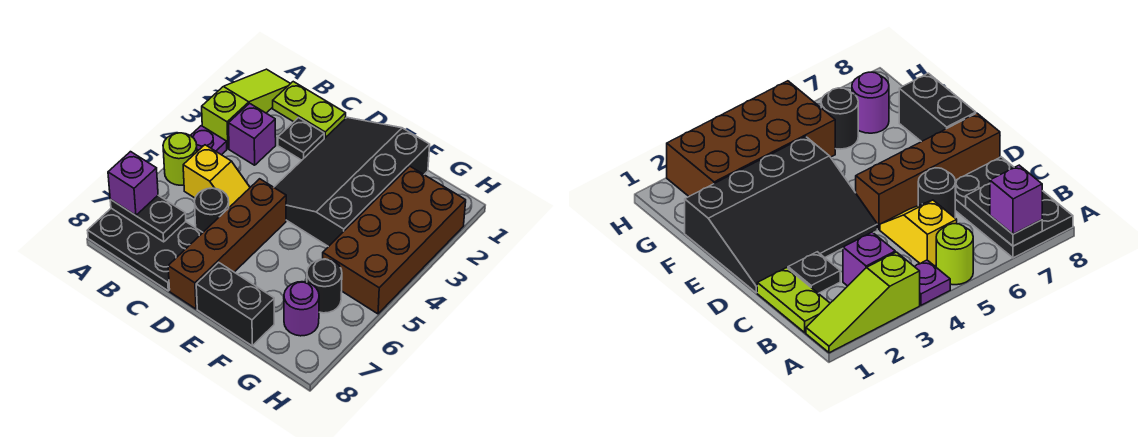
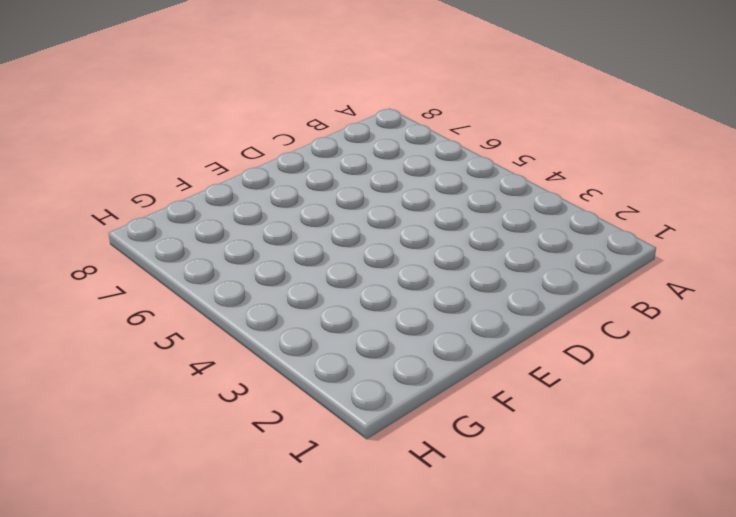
none -> lime slope A1:A3 level 1 top 3
none -> purple plate A4 level 1
none -> lime round brick A5 level 1

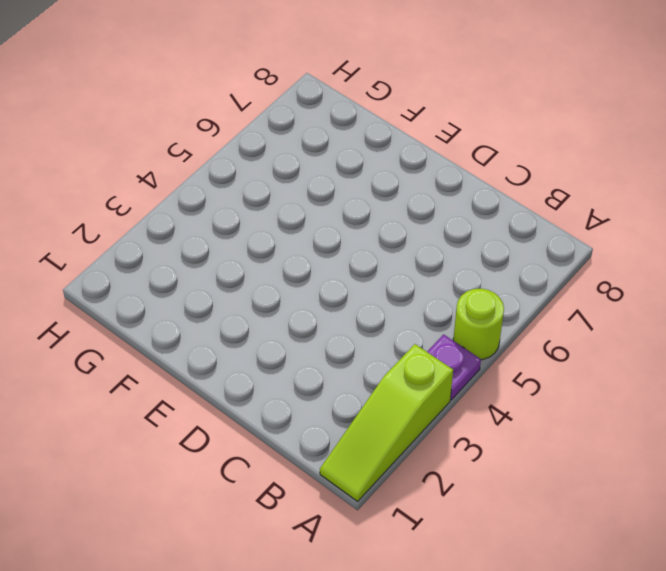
none -> black plate A7:C8 level 1
none -> lime plate B1:C1 level 1
none -> purple brick B3 level 1

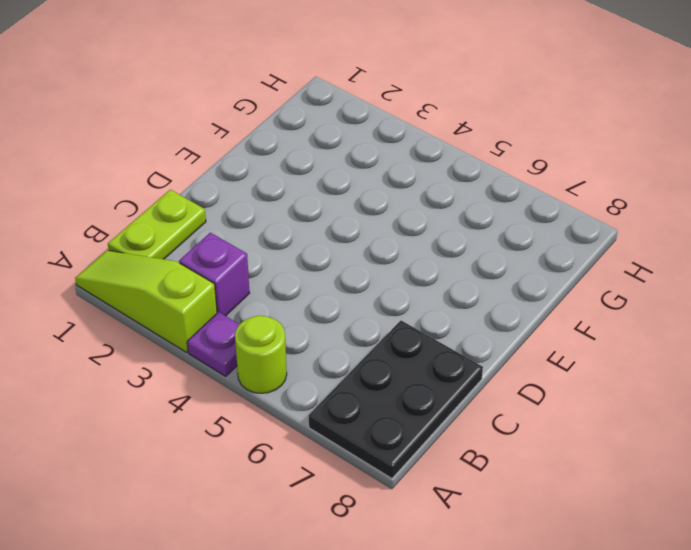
none -> yellow slope B5:C5 level 1 top B
none -> black plate C2 level 1
none -> black round brick C6 level 1

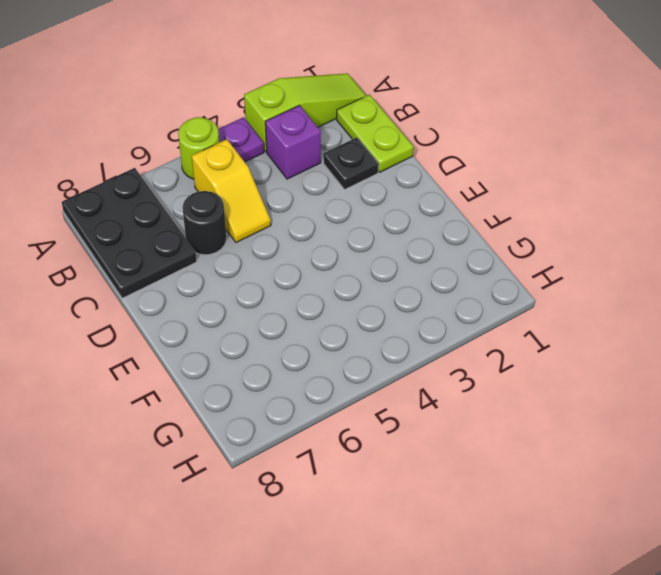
none -> black slope D1:F4 level 1 top F
none -> brown brick D5:D8 level 1
none -> black brick E8:F8 level 1

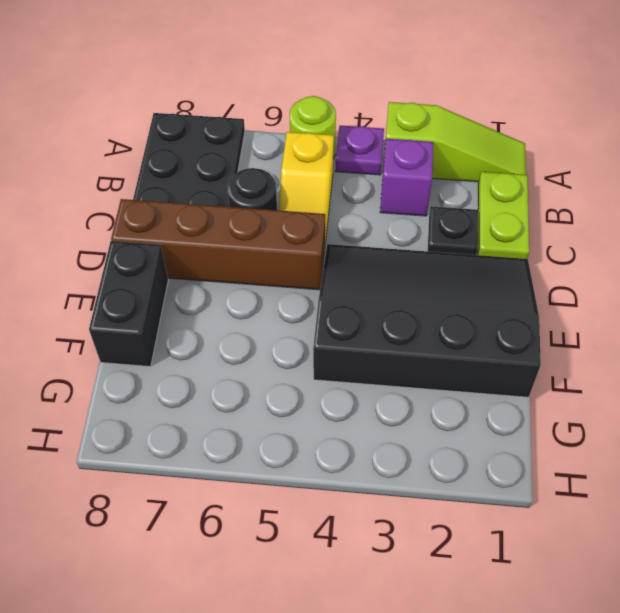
none -> brown brick G2:H5 level 1
none -> black round brick G6 level 1
none -> purple round brick G7 level 1

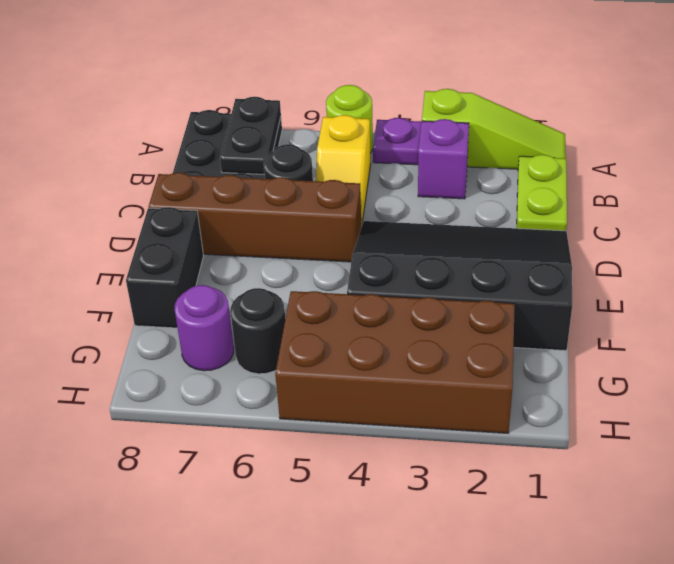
none -> black plate C2 level 1
none -> purple brick A7 level 3

